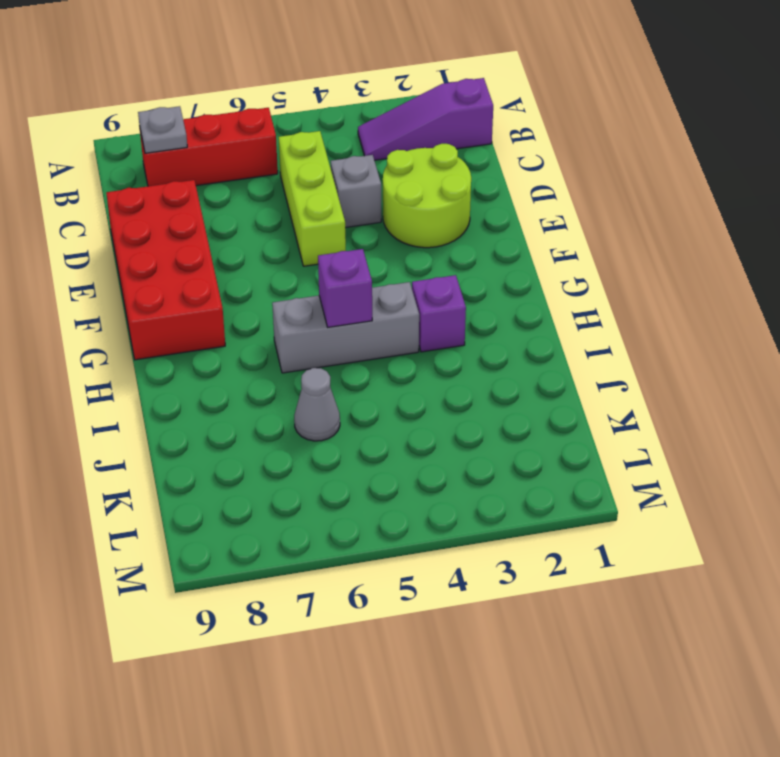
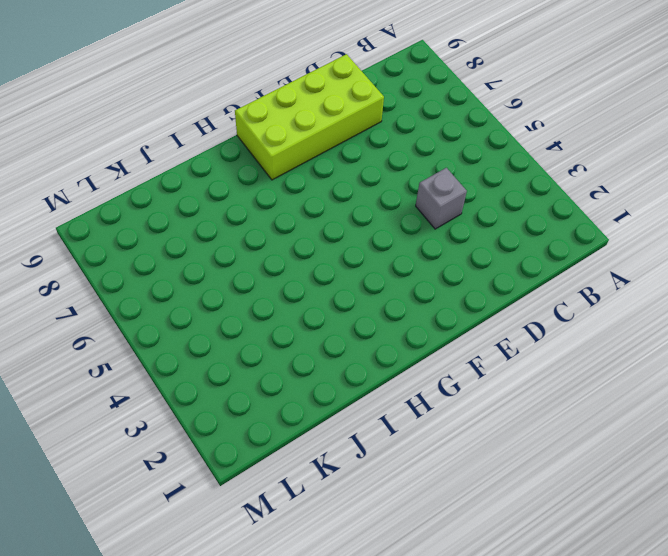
lime brick D8:G9 level 1 -> red brick D8:G9 level 1
none -> purple slope B1:B3 level 1 top 1
none -> red brick B6:B8 level 1

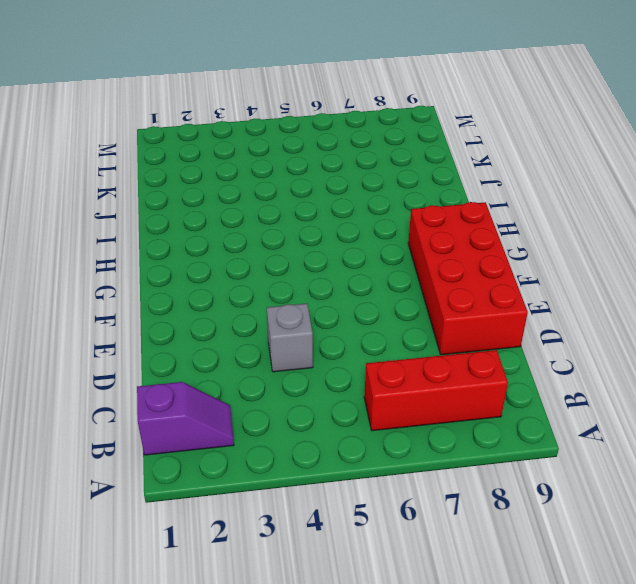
purple slope B1:B2 level 1 top 1 -> purple slope B1:B3 level 1 top 1
none -> lime brick C5:E5 level 1
none -> lime round brick D2:E3 level 1

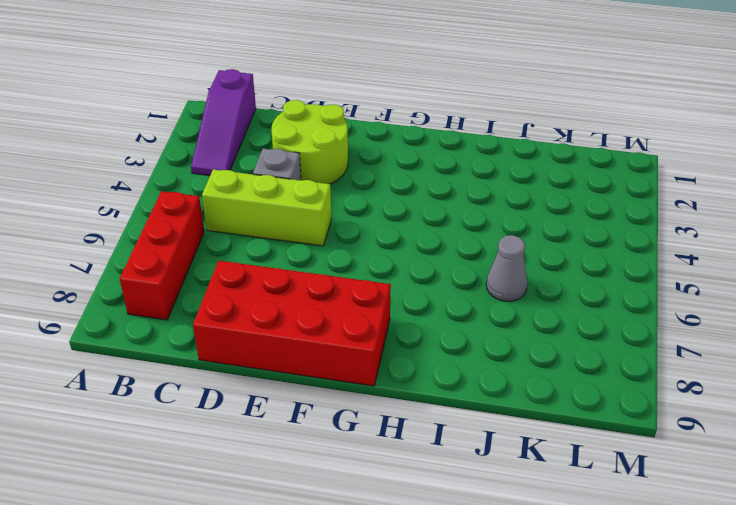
none -> purple brick H3 level 1
none -> grey brick H4:H6 level 1

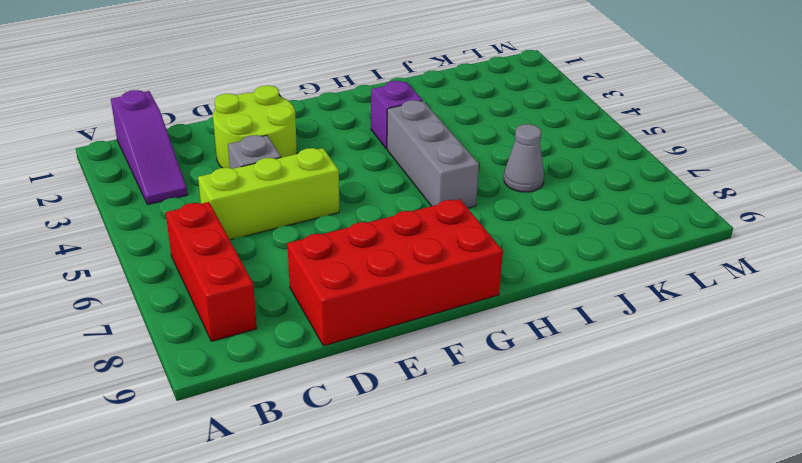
none -> grey plate B8 level 2
none -> purple brick H5 level 2

